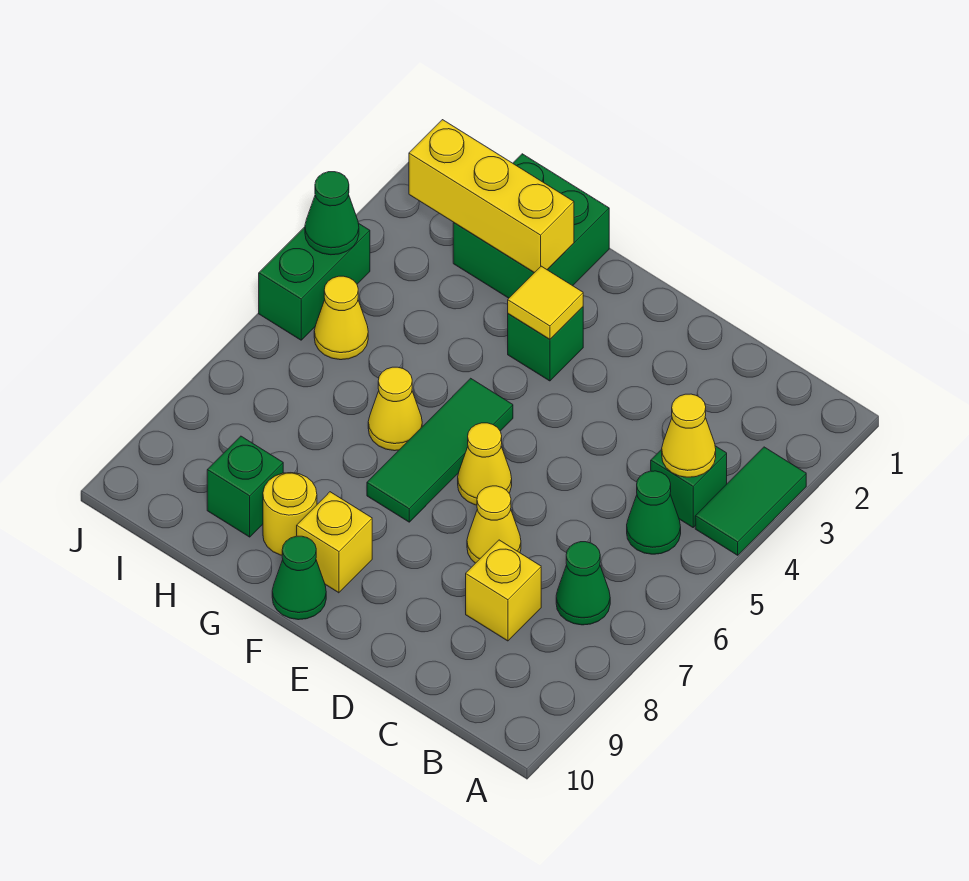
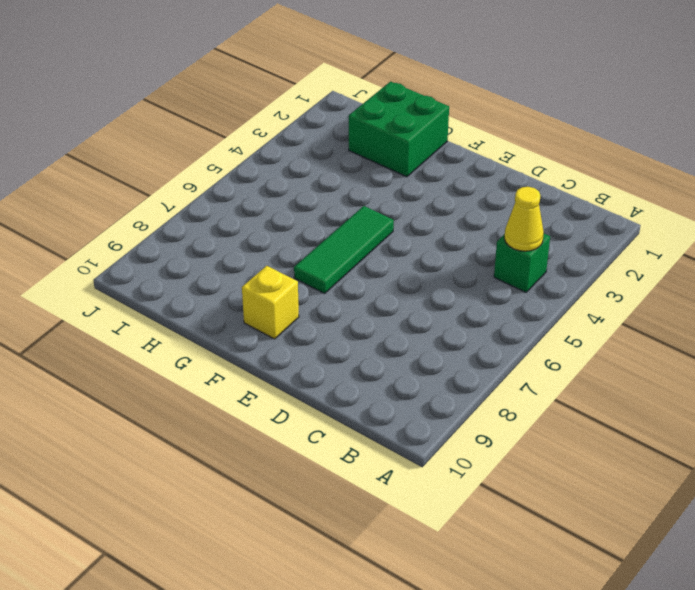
none -> green tile A3:A4 level 1
none -> green cone B5 level 1
none -> green cone B7 level 1

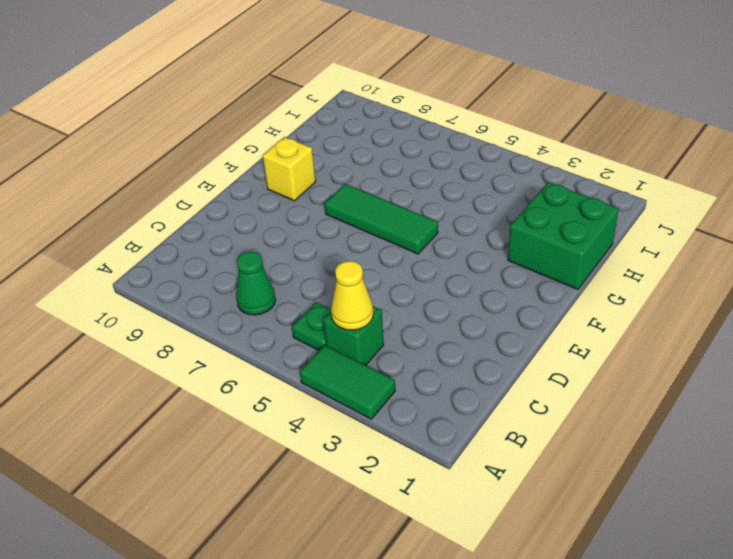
green plate B5 level 1 -> green cone B5 level 1
none -> yellow brick C8 level 1
none -> yellow cone D7 level 1
none -> yellow cone E6 level 1

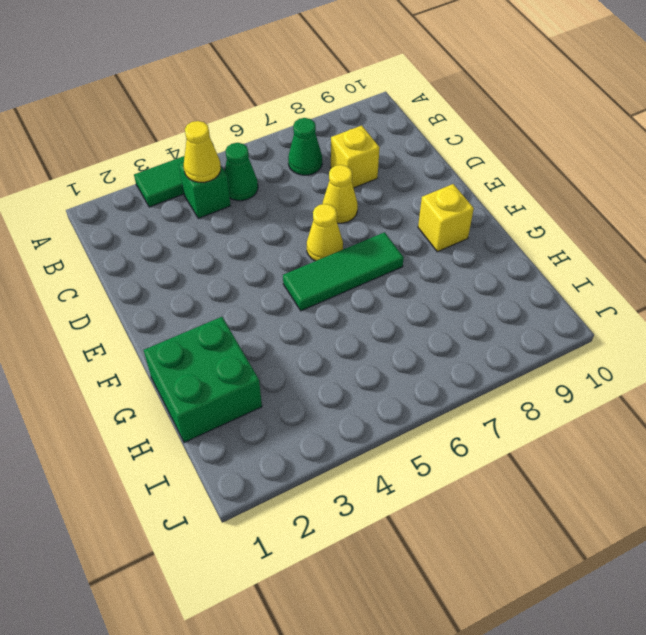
none -> green brick F3 level 1
none -> green cone F10 level 1
none -> yellow cone G6 level 1

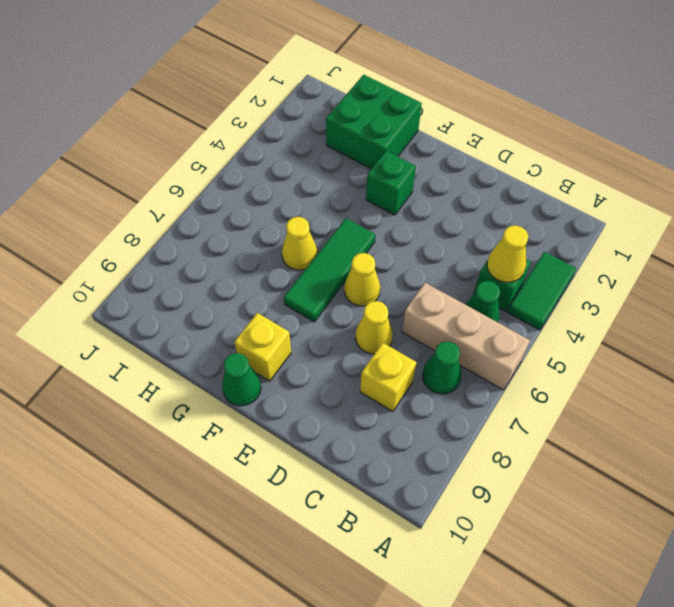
tan brick A6:C6 level 1 -> none
none -> yellow round brick G9 level 1
none -> green brick H9 level 1
none -> yellow cone I5 level 1

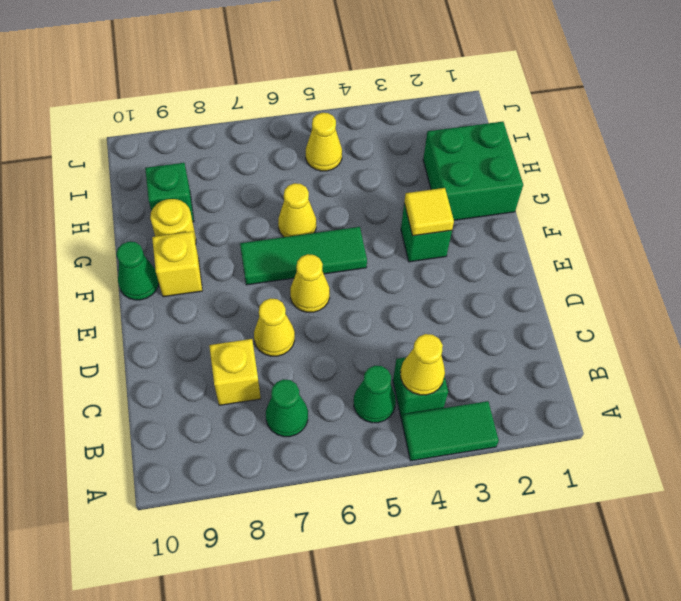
none -> green brick J4:J5 level 1
none -> yellow brick G2:I2 level 2
none -> green cone J4 level 2

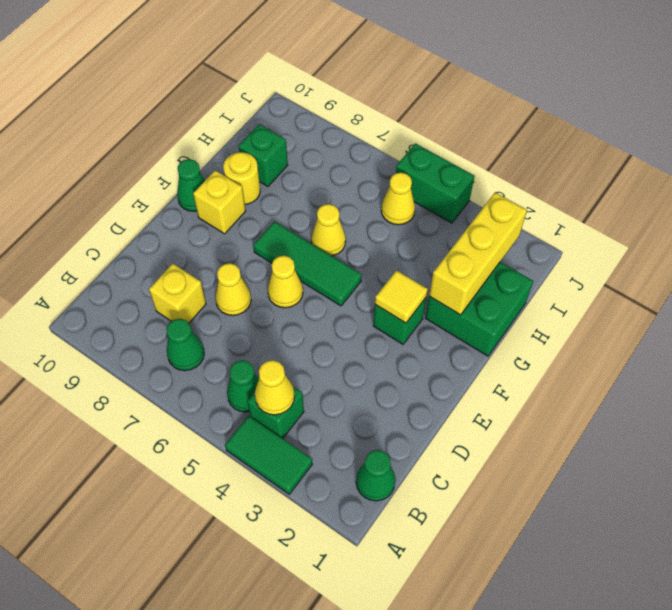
green cone B1 level 1 -> green cone J4 level 2

